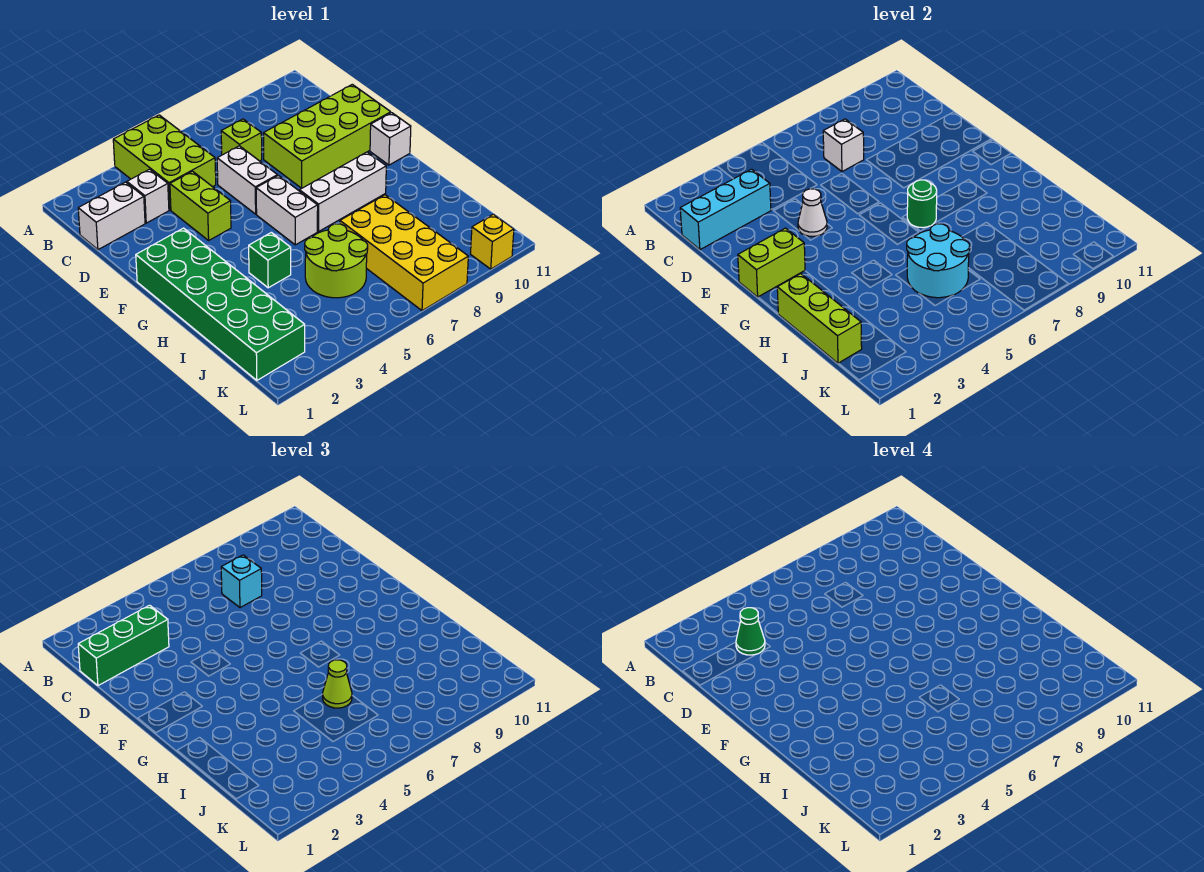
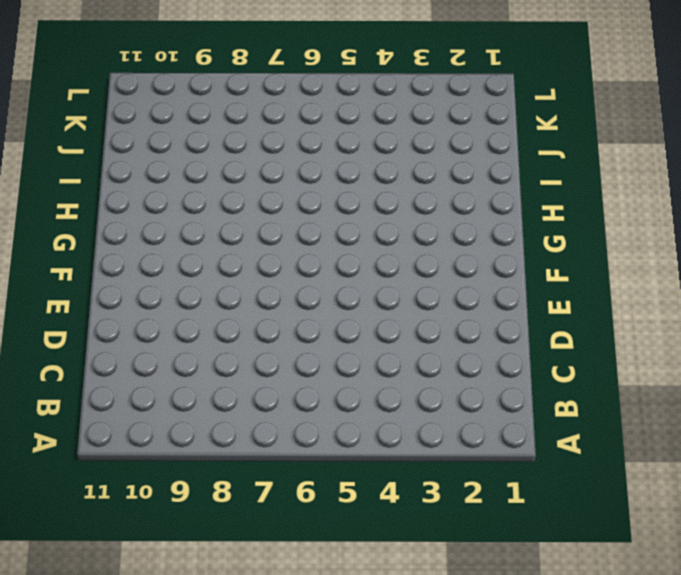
none -> lime brick A4:C5 level 1
none -> white brick C1:C2 level 1
none -> white brick C3 level 1

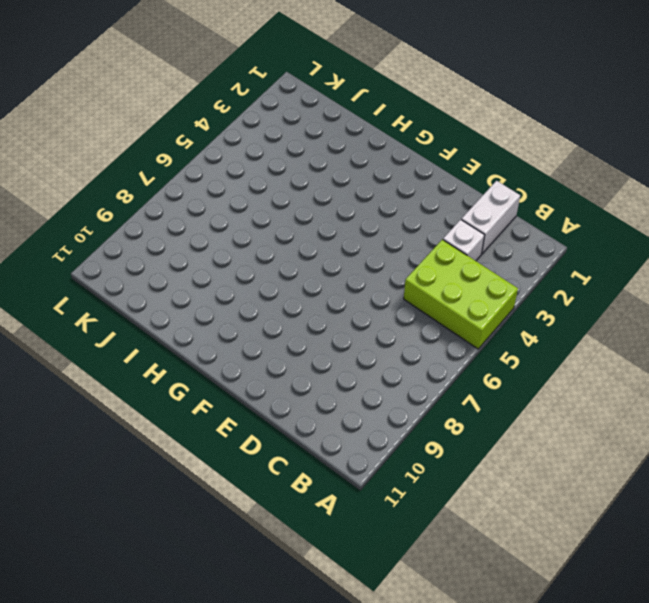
none -> lime brick C7 level 1
none -> lime brick D4:E4 level 1
none -> white brick D6:E6 level 1

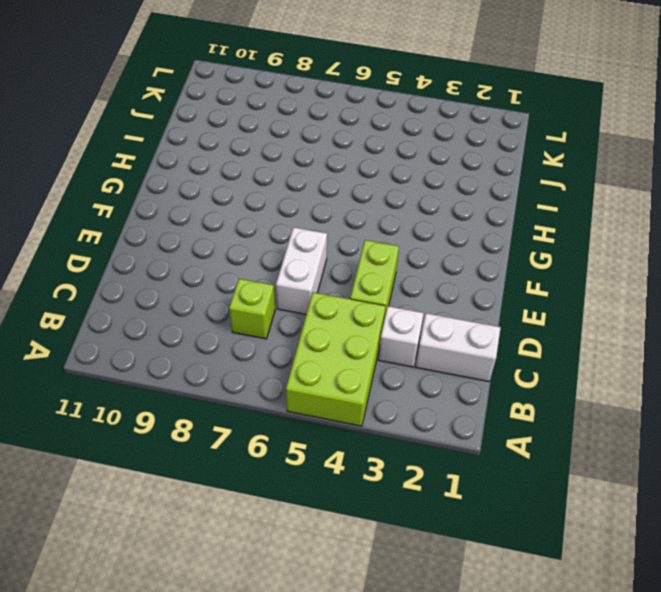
none -> lime brick D8:E11 level 1
none -> green brick F1:K2 level 1
none -> white brick F6:G6 level 1

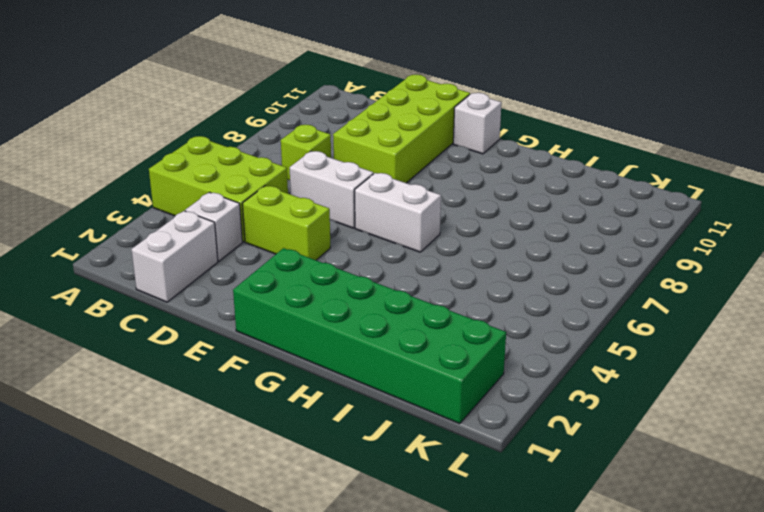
none -> white brick G7:G9 level 1
none -> green brick H4 level 1
none -> lime round brick I5:J6 level 1

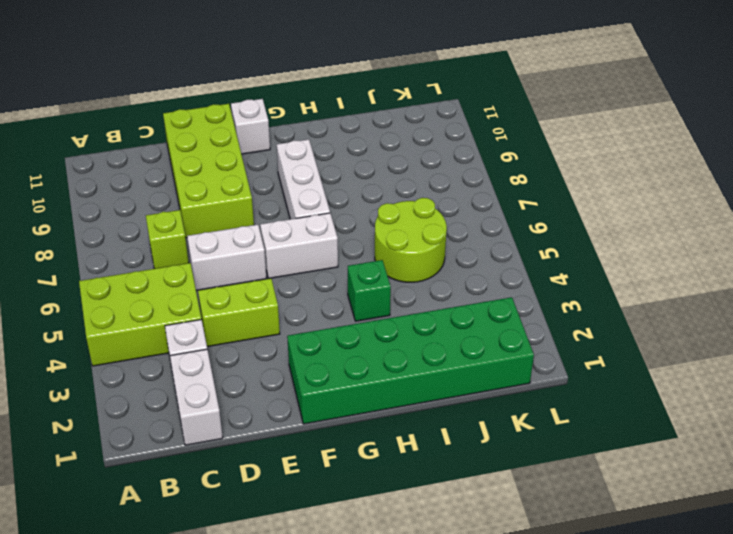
none -> yellow brick I7:L8 level 1
none -> yellow brick L10 level 1
none -> cyan brick C1:C3 level 2

